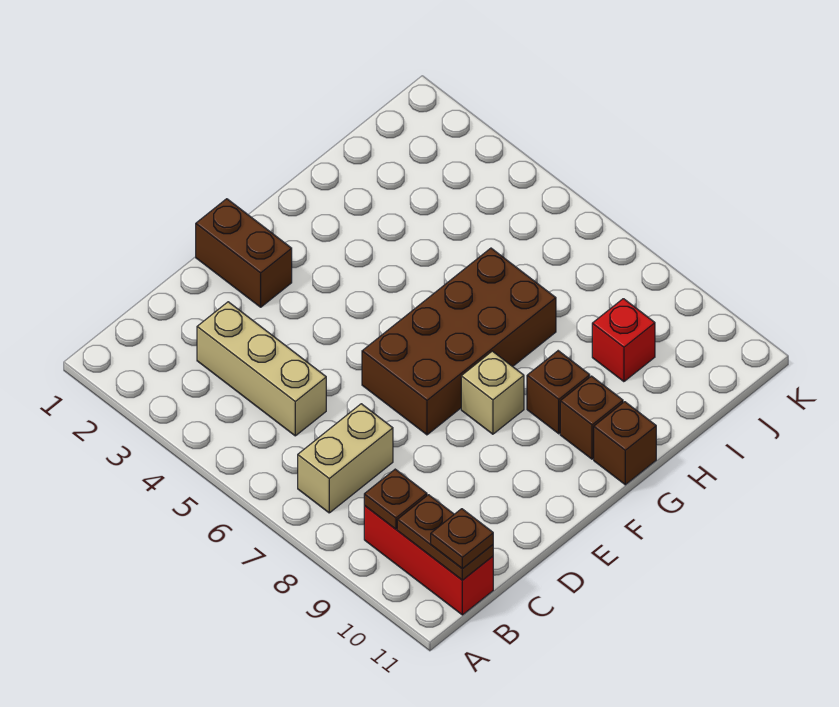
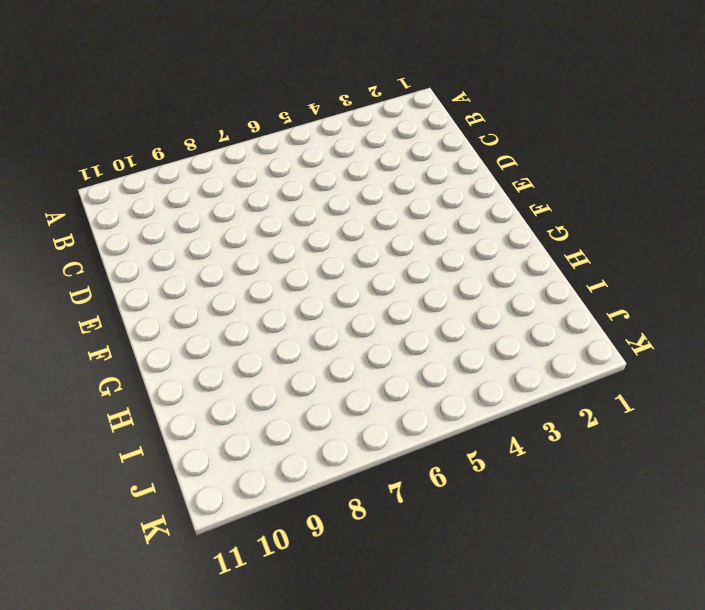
none -> tan brick B7:C7 level 1
none -> red brick B9:B11 level 1
none -> tan brick C3:C5 level 1

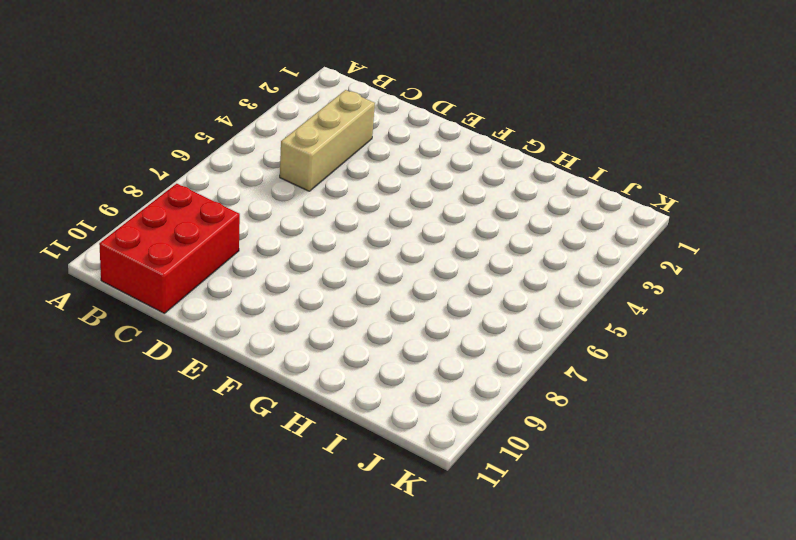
red brick B9:C11 level 1 -> red brick B9:B11 level 1
none -> tan brick B7:C7 level 1
none -> brown brick E1:E2 level 1
none -> brown brick E6:H7 level 1

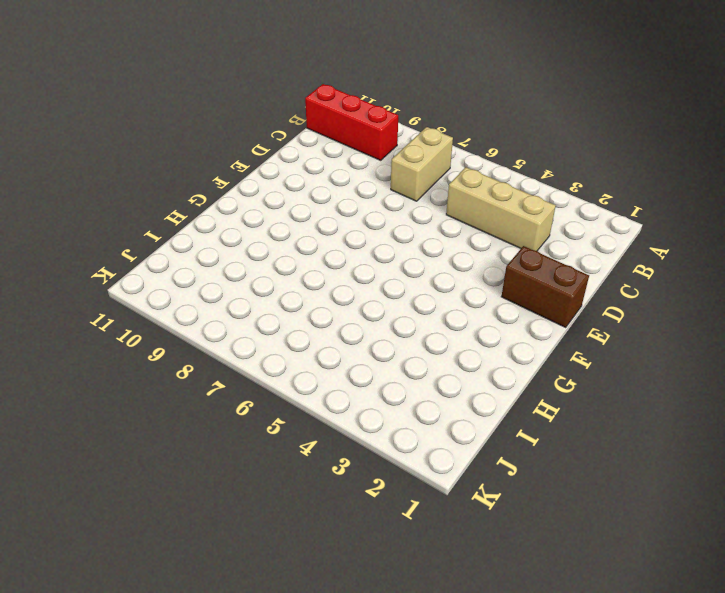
none -> brown brick E6:H7 level 1
none -> tan brick F8 level 1
none -> brown brick G9 level 1

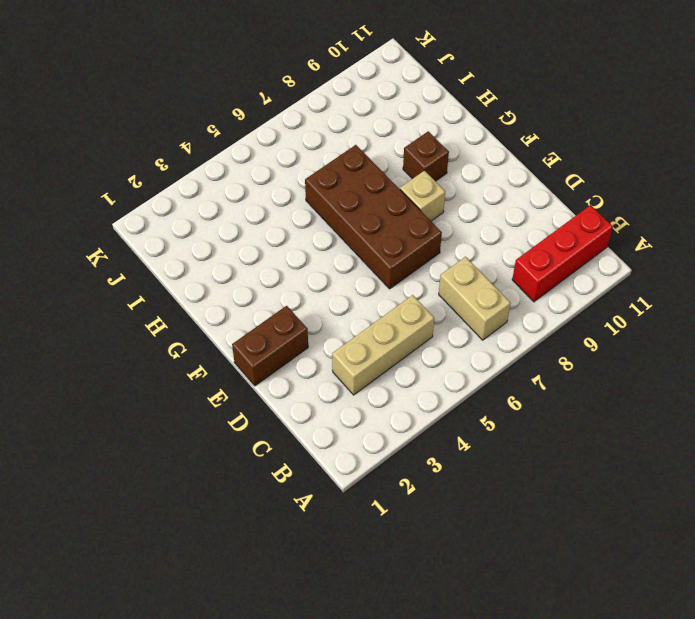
none -> brown brick G10 level 1
none -> brown brick G11 level 1
none -> red brick I9 level 1

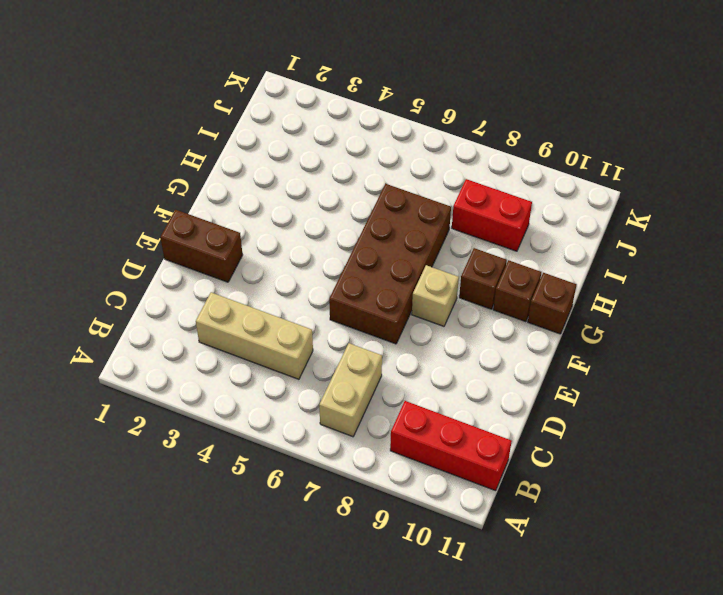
red brick I8:I9 level 1 -> red brick I9 level 1
none -> brown plate B9 level 2
none -> brown plate B10:B11 level 2
none -> brown plate B11 level 3

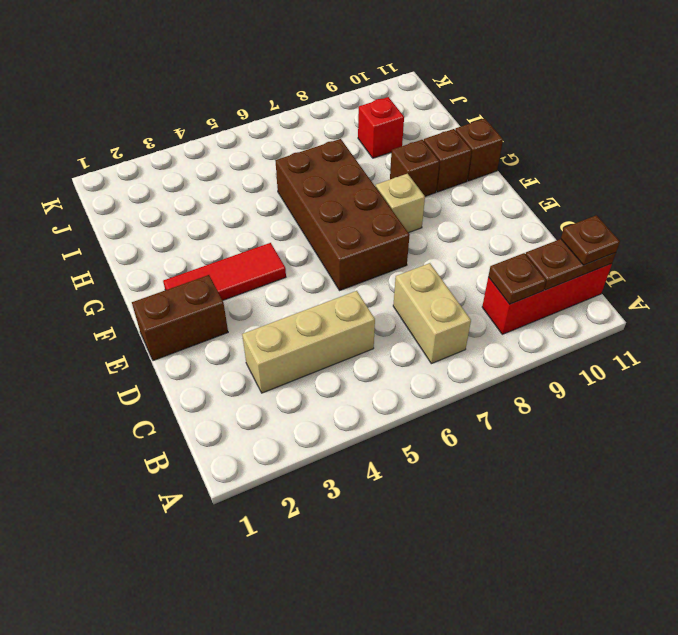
red tile F2:F4 level 1 -> none

